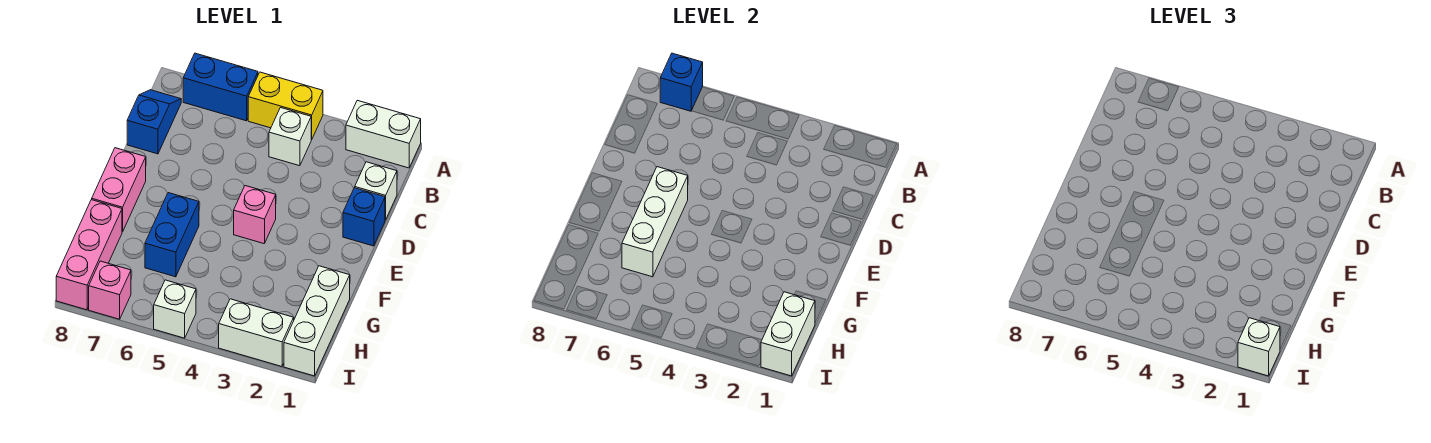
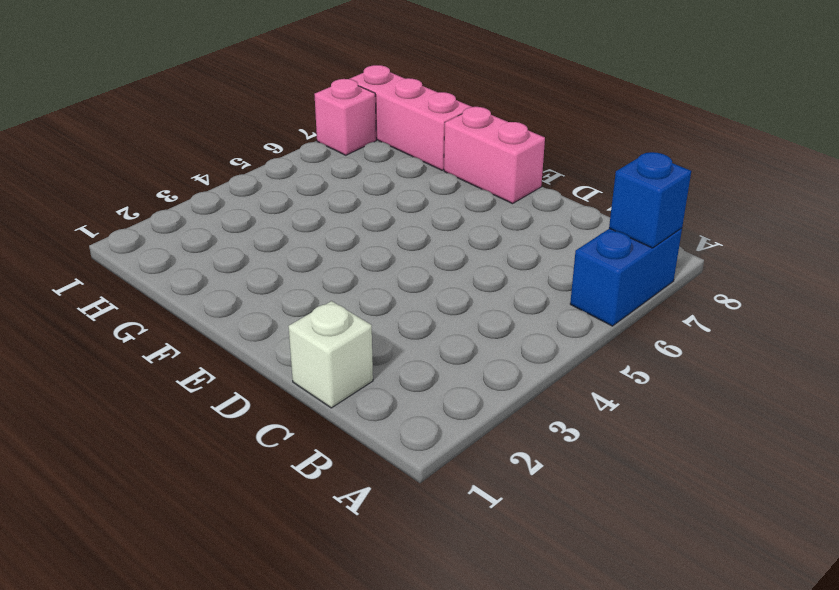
none -> white brick A1:A2 level 1
none -> yellow brick A4:A5 level 1
none -> white brick B4 level 1

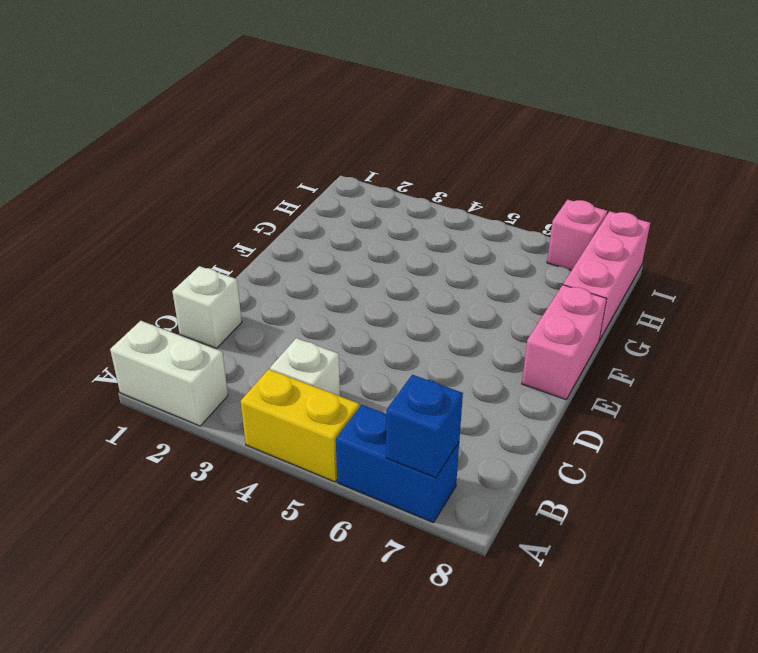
none -> blue slope B8:C8 level 1 top C
none -> blue brick D1 level 1
none -> pink brick E4 level 1

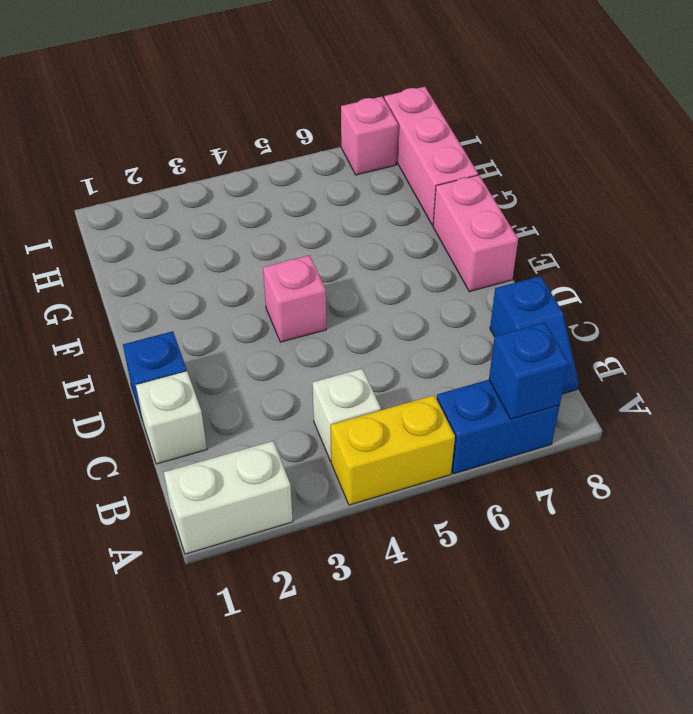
none -> blue brick F6:G6 level 1
none -> white brick G1:I1 level 1
none -> white brick I2:I3 level 1

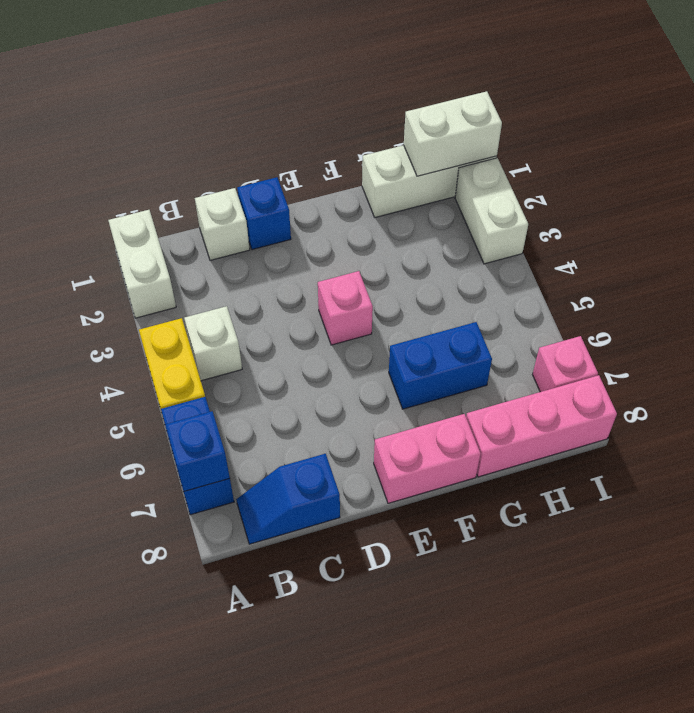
none -> white brick I5 level 1
none -> white brick E6:G6 level 2
none -> white brick I1 level 3

